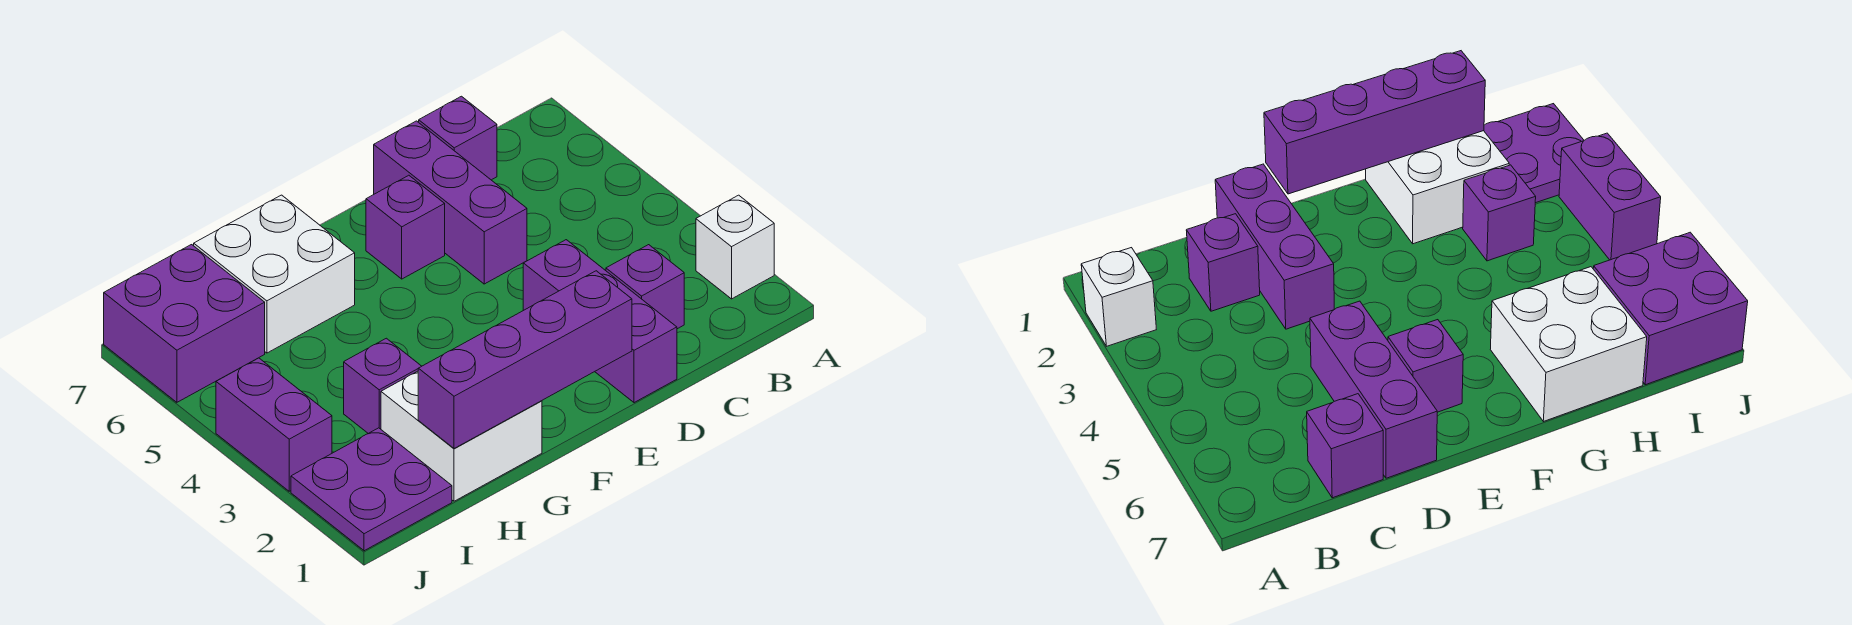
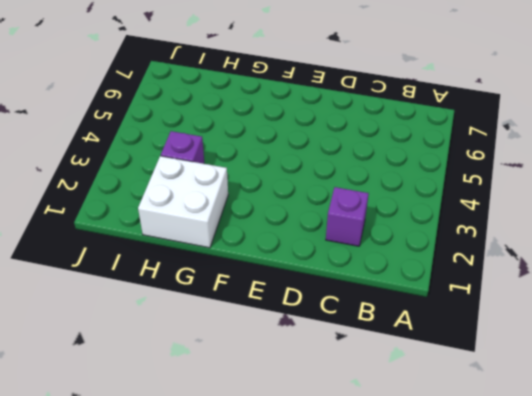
none -> white brick A2 level 1
none -> purple brick C7 level 1
none -> purple brick D1:D3 level 1

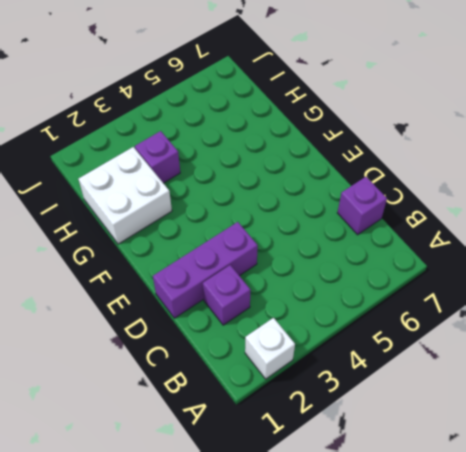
none -> purple brick D5:D7 level 1
none -> purple brick E6 level 1
none -> white brick G6:H7 level 1

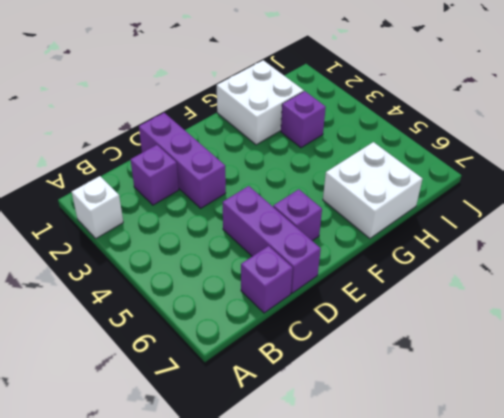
none -> purple plate I1:J2 level 1
none -> purple brick I6:J7 level 1
none -> purple brick J3:J4 level 1

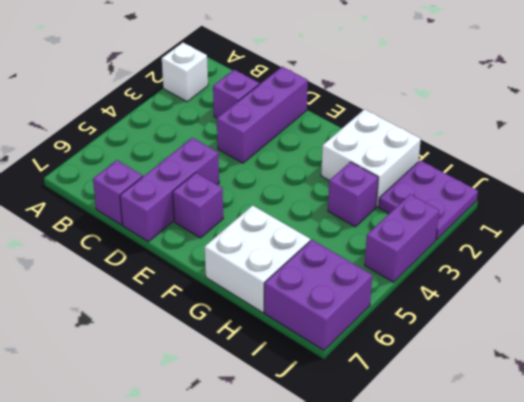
none -> purple brick E1:H1 level 2

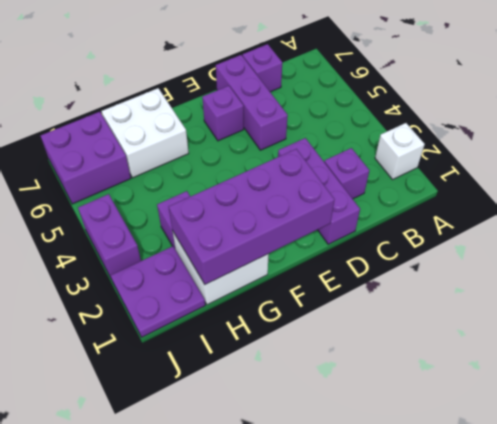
purple brick E1:H2 level 2 -> purple brick E1:H1 level 2

